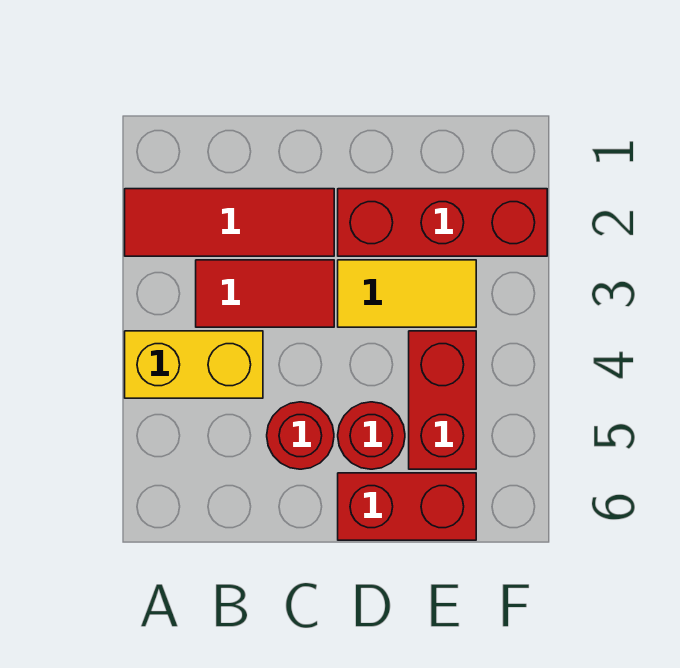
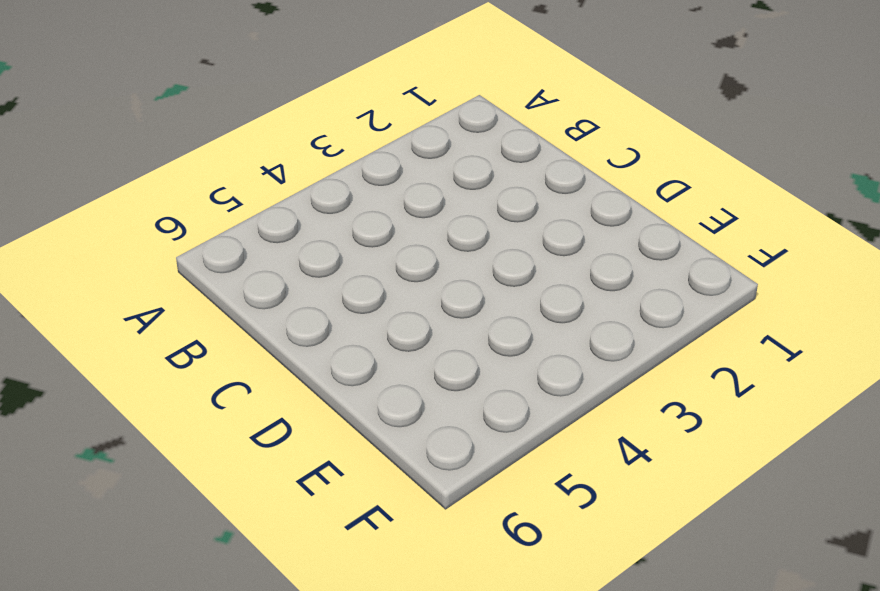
none -> red tile A2:C2 level 1
none -> yellow brick A4:B4 level 1

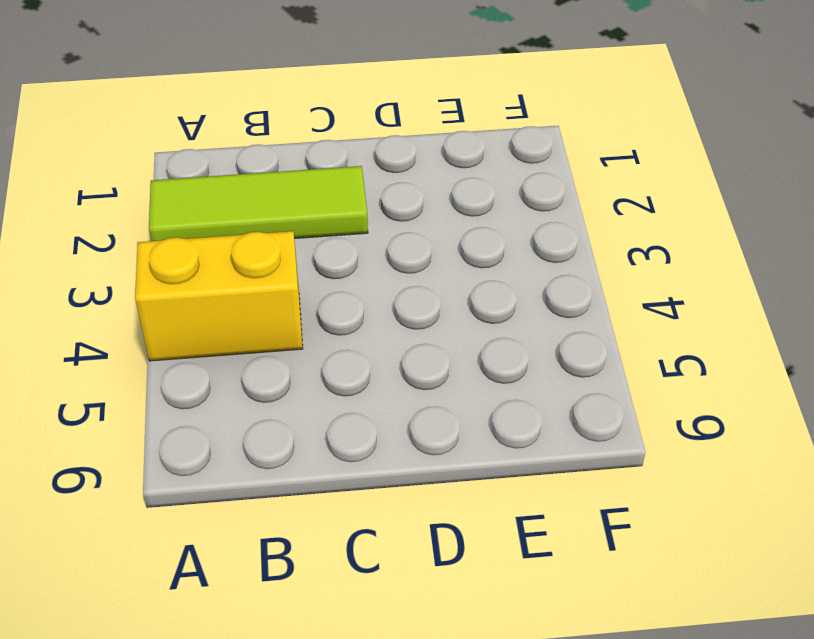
lime tile A2:C2 level 1 -> red tile A2:C2 level 1
none -> red tile B3:C3 level 1
none -> red round brick C5 level 1

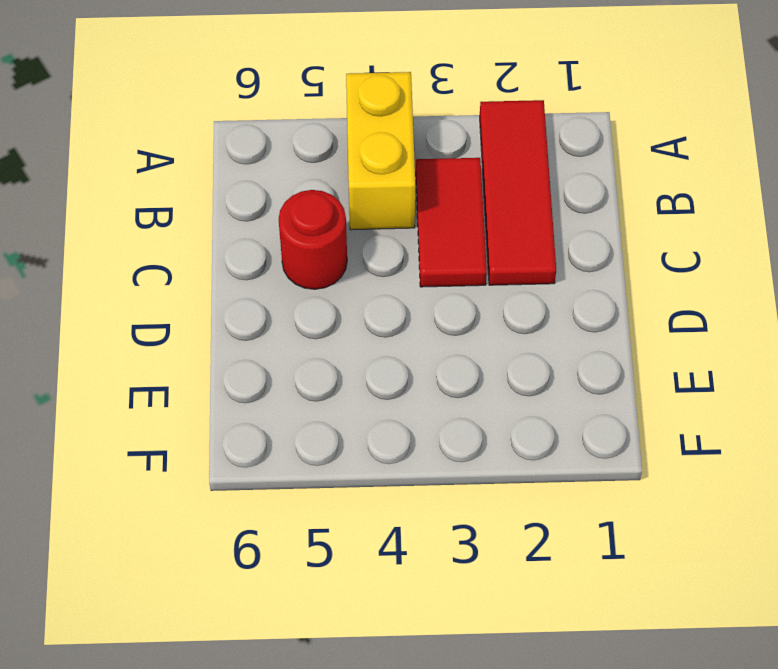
none -> red brick D2:F2 level 1
none -> yellow tile D3:E3 level 1

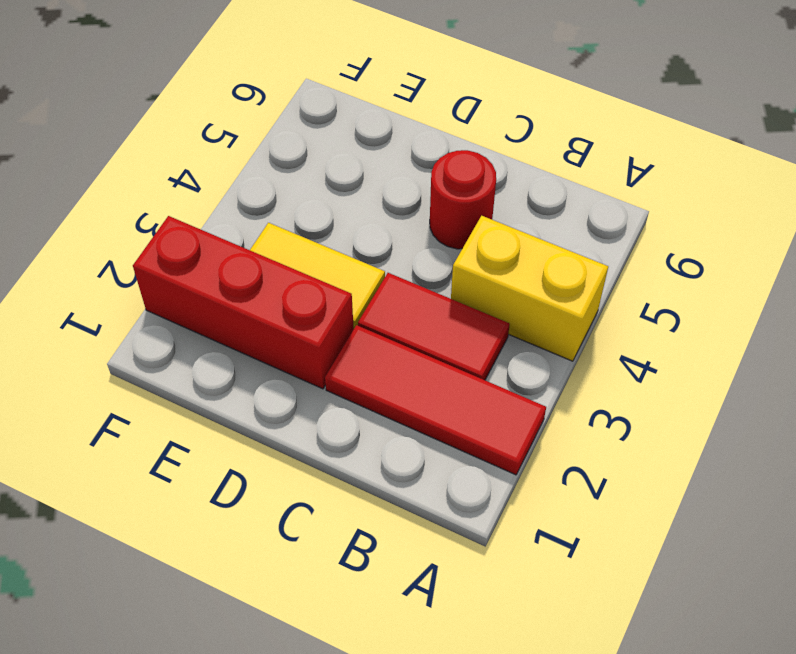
none -> red round brick D5 level 1
none -> red brick D6:E6 level 1

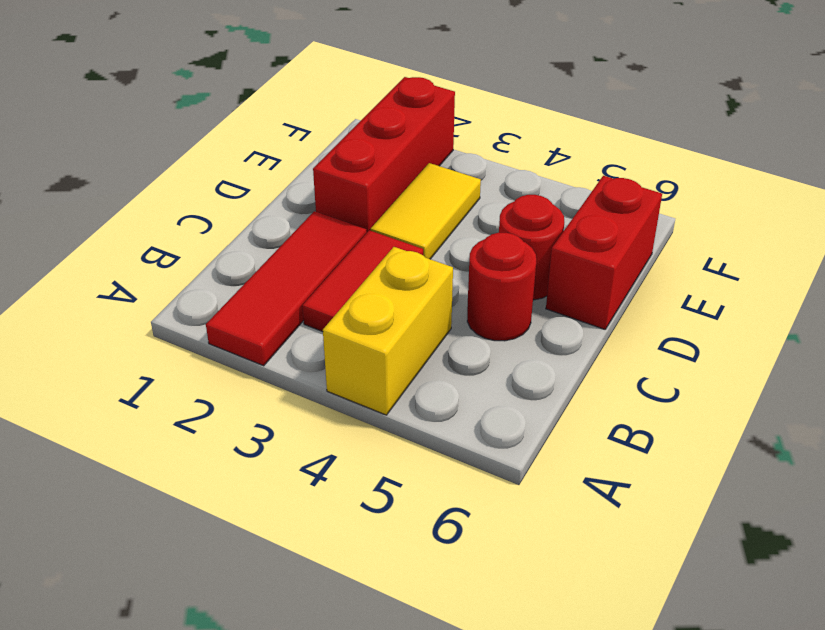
none -> red brick E4:E5 level 1

